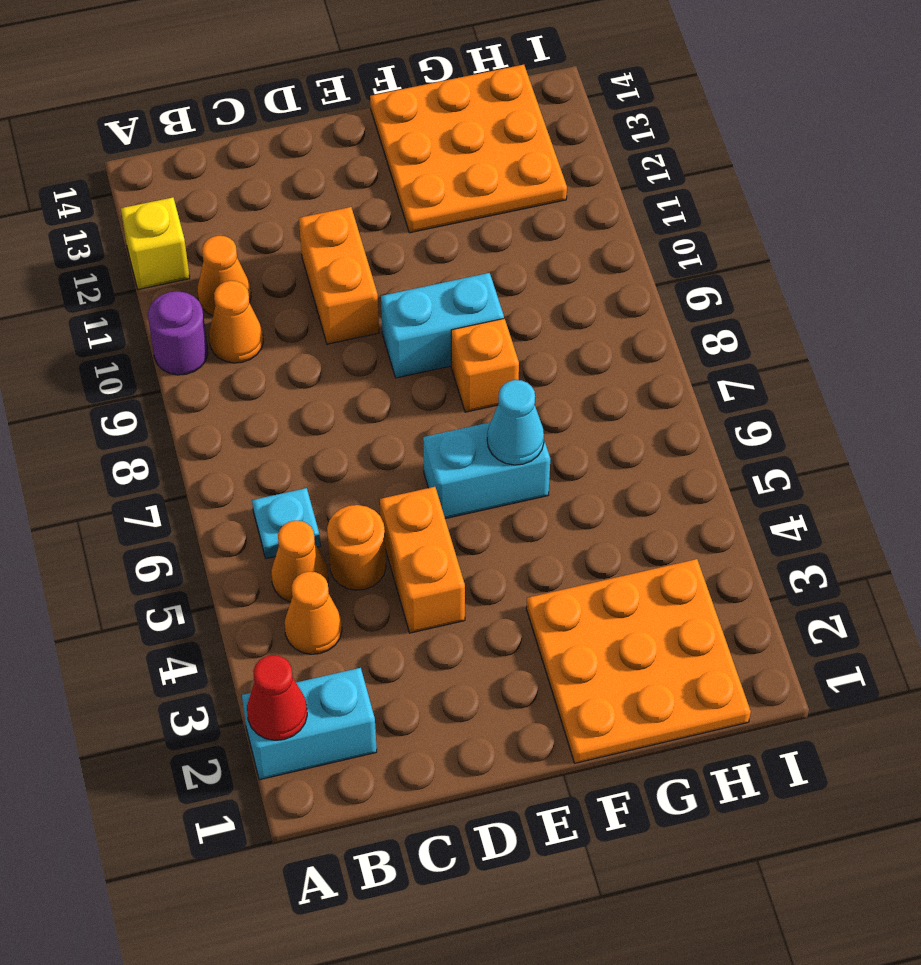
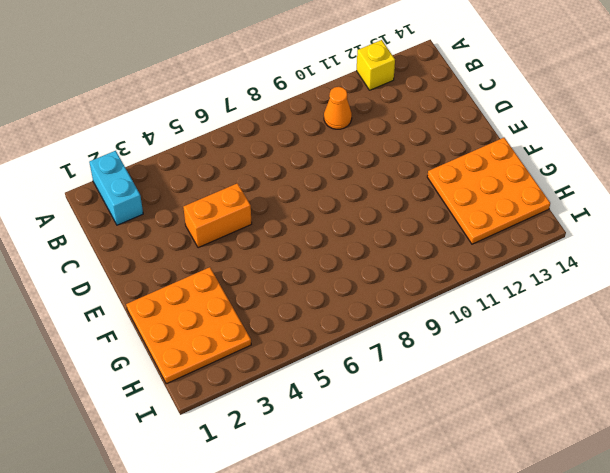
none -> purple round brick A10 level 1
none -> orange cone B4 level 1
none -> orange cone B5 level 1

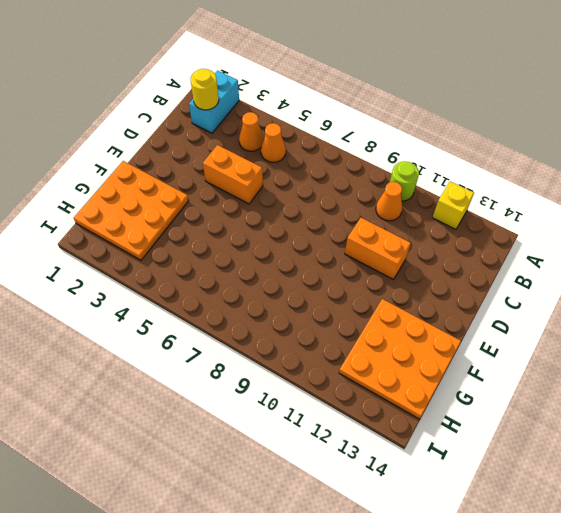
lime round brick A10 level 1 -> purple round brick A10 level 1
yellow round brick B2 level 2 -> none
none -> cyan plate B6 level 1
none -> orange cone B11 level 1
none -> orange round brick C5 level 1

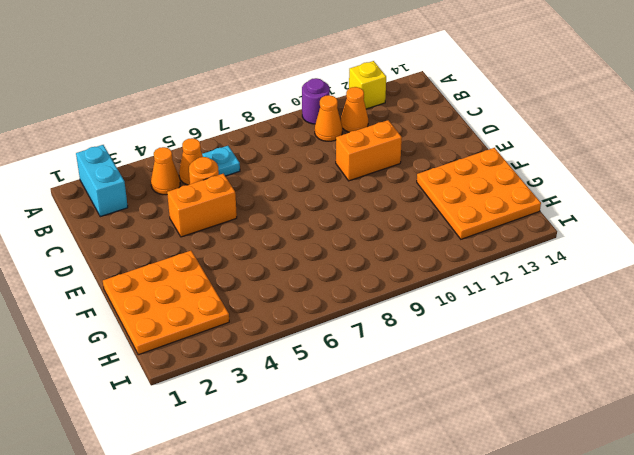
none -> cyan brick E6:F6 level 1
none -> cyan brick E9:F9 level 1
none -> orange brick F8 level 1

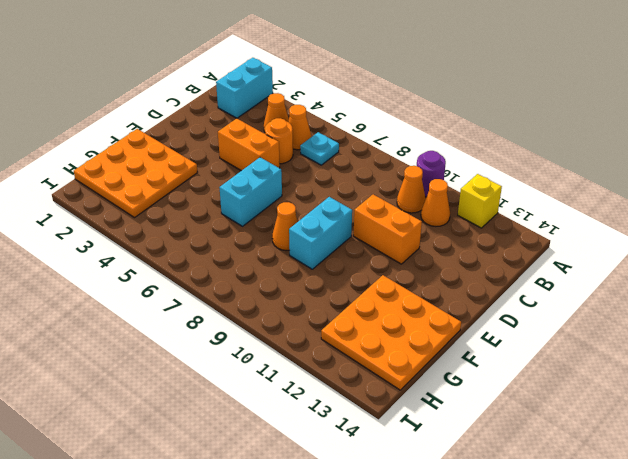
orange cone F8 level 1 -> orange brick F8 level 1
none -> red cone A2 level 2
none -> cyan cone F6 level 2

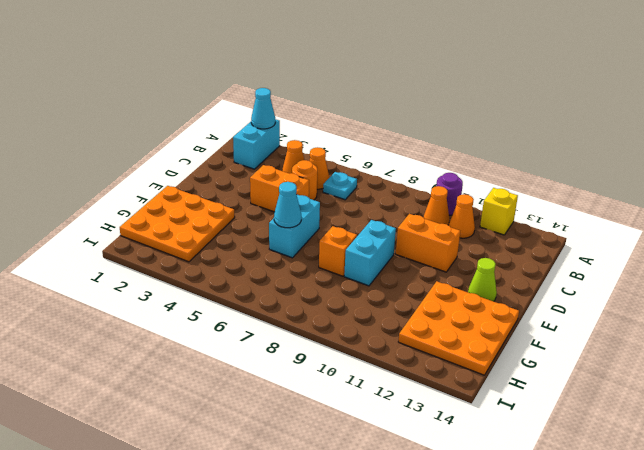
cyan cone A2 level 2 -> red cone A2 level 2
lime cone E13 level 1 -> none

